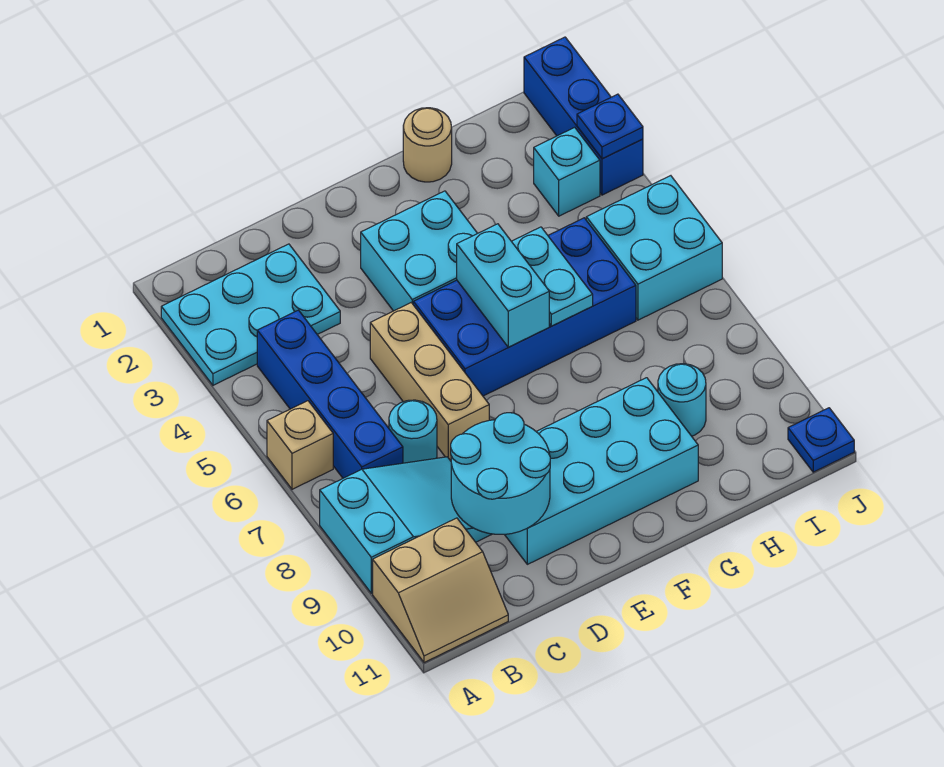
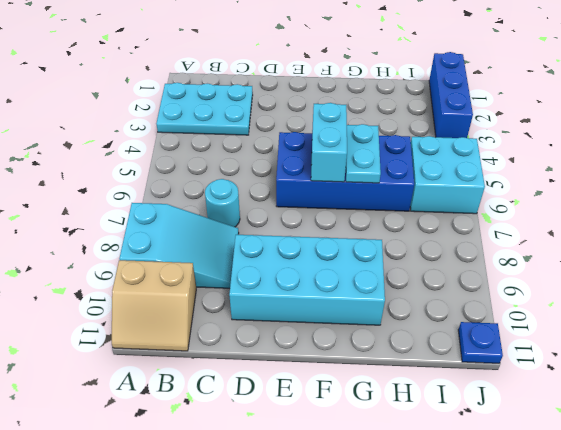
none -> tan brick A6 level 1
none -> blue brick B4:B7 level 1
none -> tan brick D5:D7 level 1

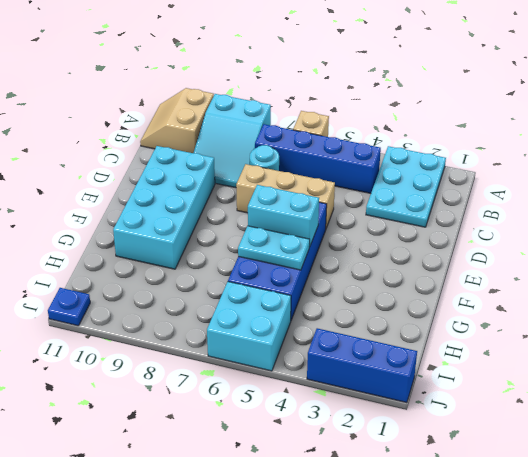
none -> cyan brick E3:F4 level 1
none -> tan round brick G1 level 1
none -> cyan round brick H9 level 1

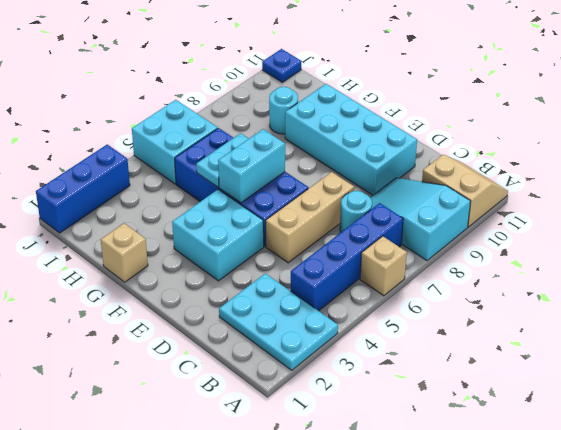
tan brick G1 level 1 -> tan round brick G1 level 1
none -> cyan brick I3 level 1
none -> cyan round brick C9:D10 level 2
none -> blue plate J3 level 2

